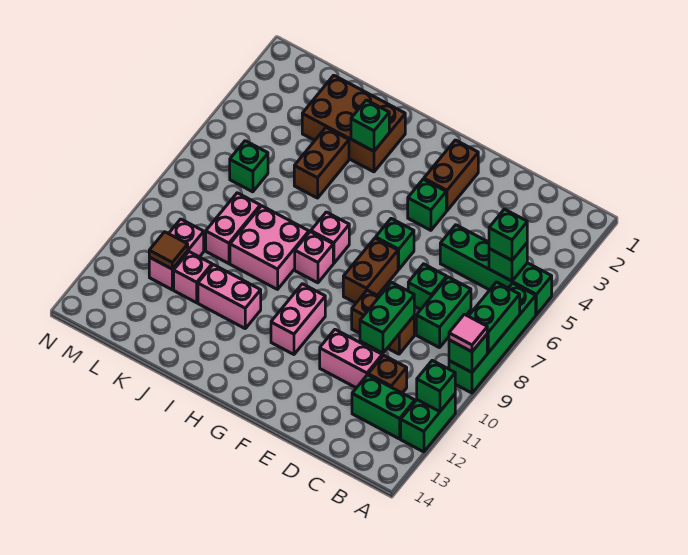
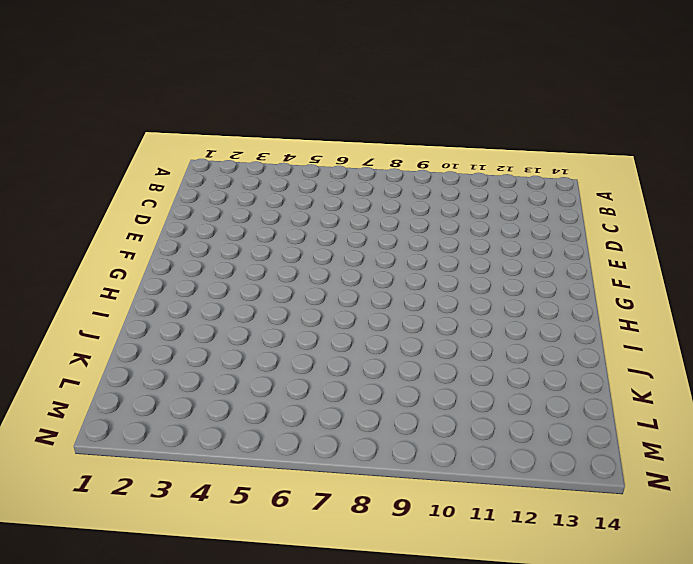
none -> green brick A5:D5 level 1
none -> green brick A6:A9 level 1
none -> green brick A11:A12 level 1
none -> green brick B12:C12 level 1

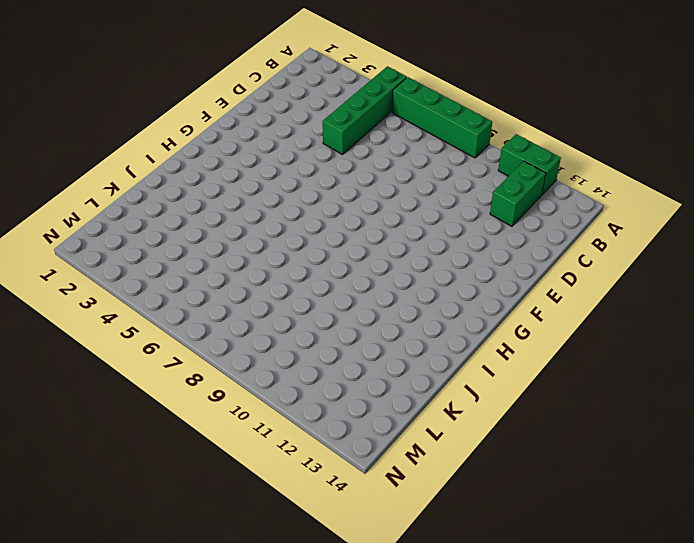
none -> green brick C7:C8 level 1
none -> brown brick C11 level 1
none -> green brick D7 level 1
none -> brown brick D9:E9 level 1

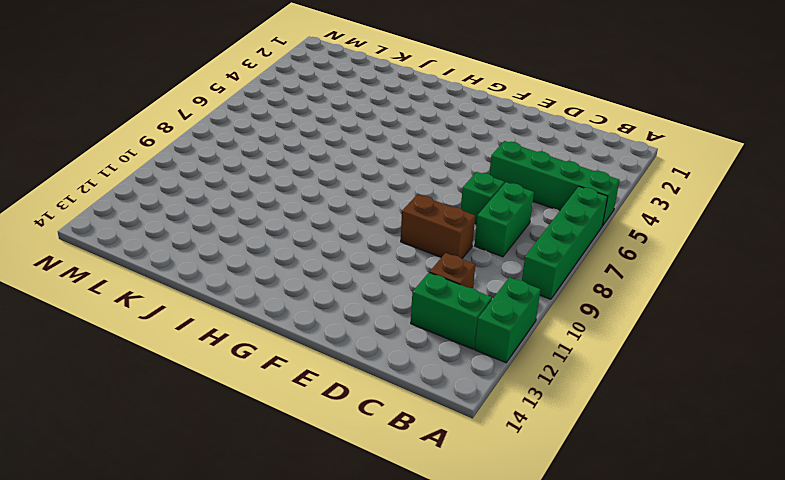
none -> pink brick D11:E11 level 1
none -> brown brick F2:F3 level 1
none -> green brick F4 level 1
none -> green brick F6 level 1

